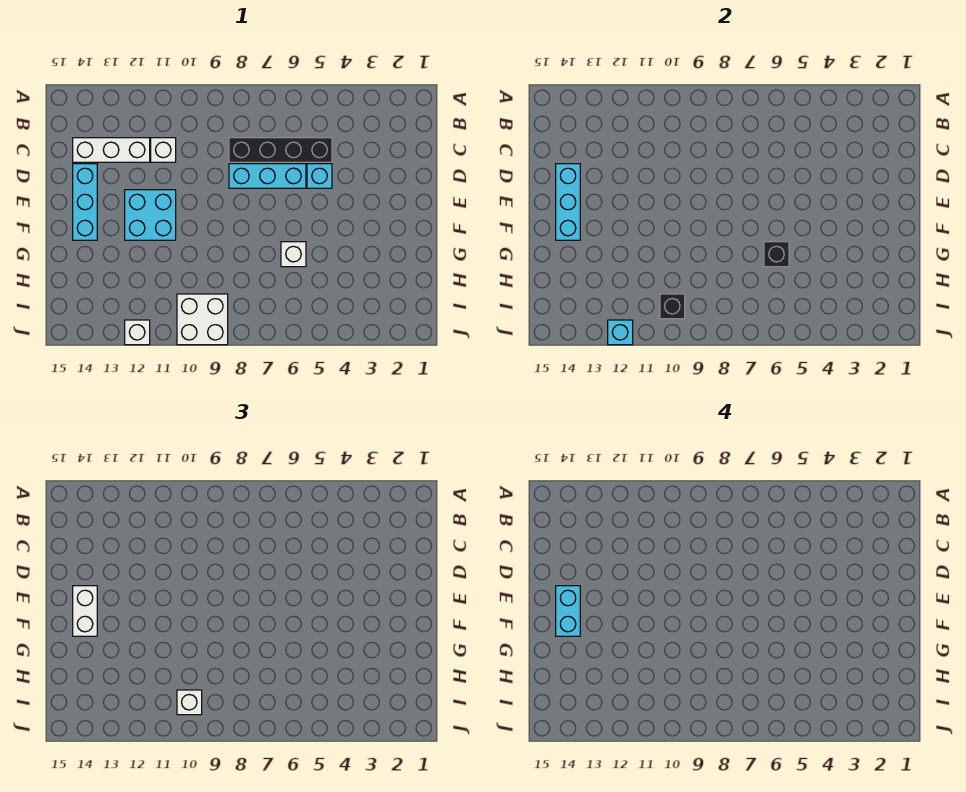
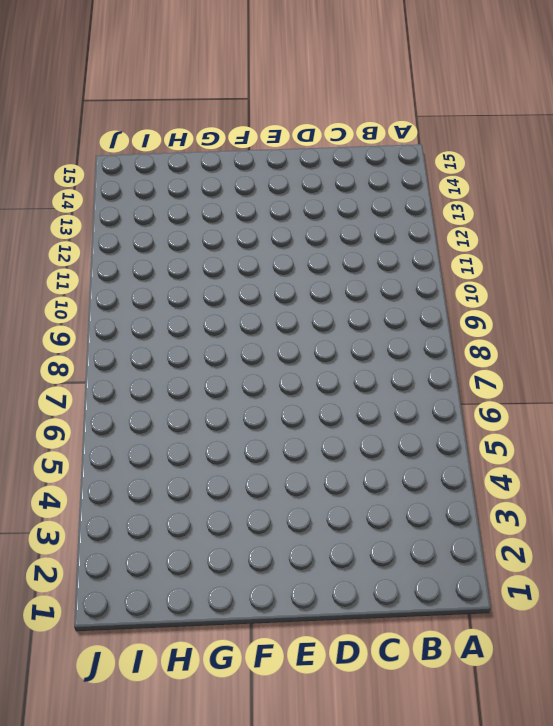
none -> black brick C5:C8 level 1
none -> white brick C11 level 1
none -> white brick C12:C14 level 1

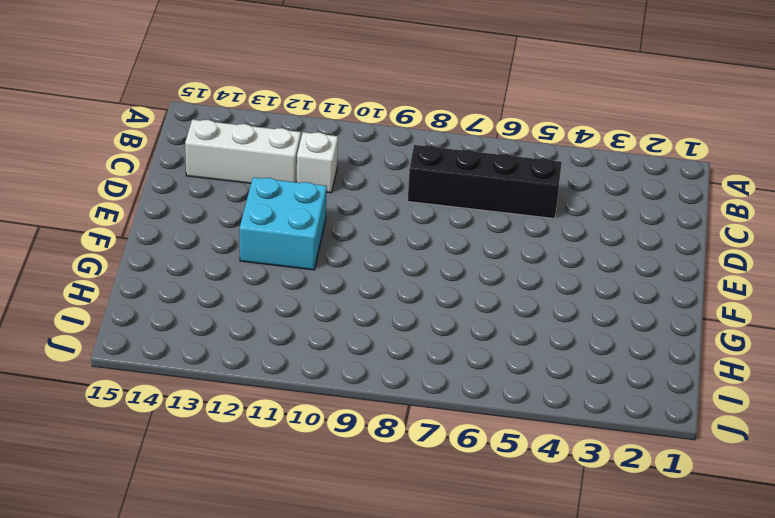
none -> cyan brick D5 level 1
none -> cyan brick D6:D8 level 1
none -> cyan brick D14:F14 level 1

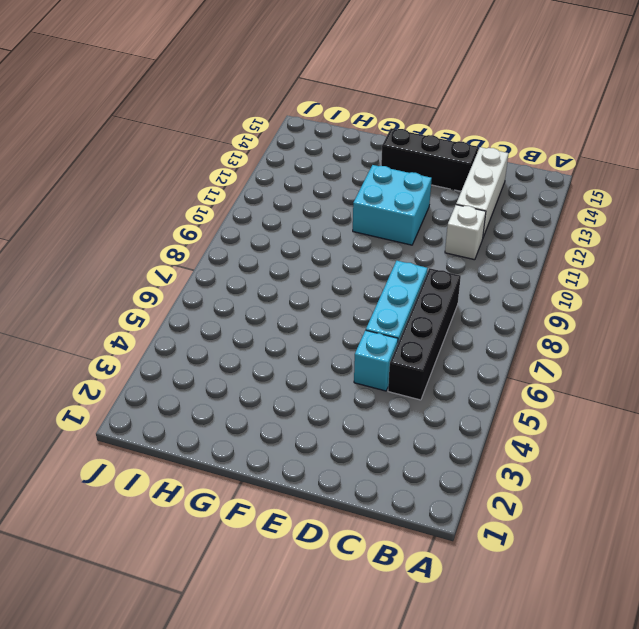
black brick D14:F14 level 1 -> cyan brick D14:F14 level 1
none -> white brick G6 level 1
none -> white brick I9:J10 level 1
none -> white brick J12 level 1

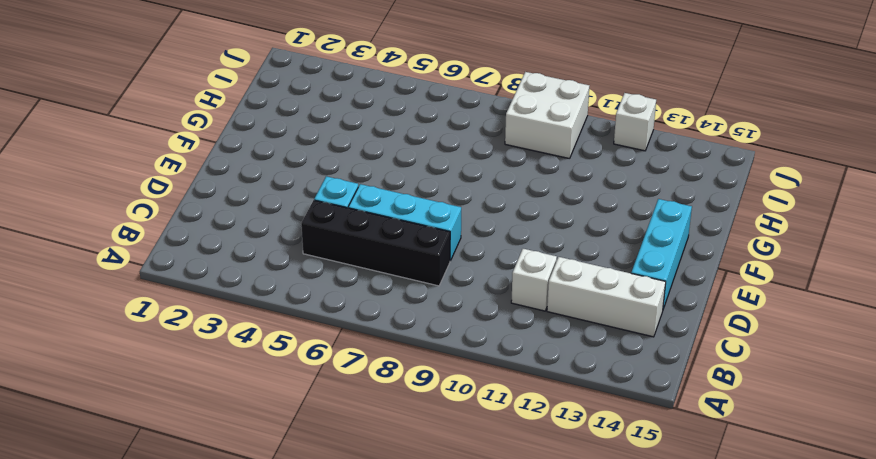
none -> cyan brick E11:F12 level 1
none -> white brick G6 level 1
none -> cyan brick D14:F14 level 2

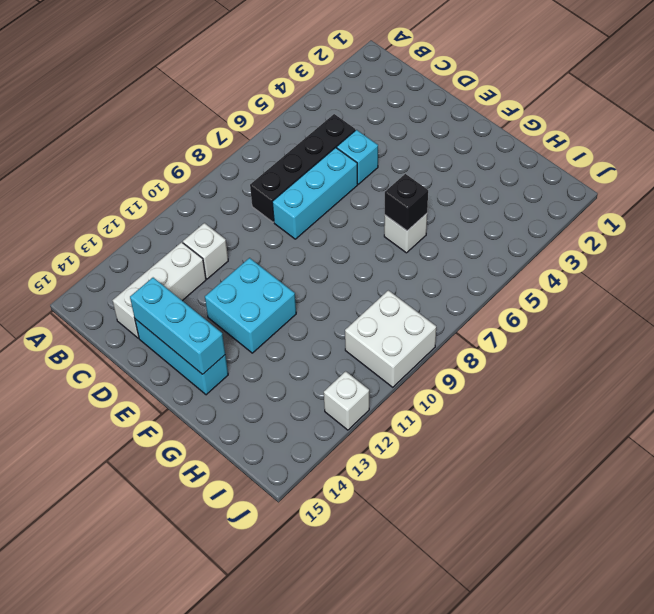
none -> black brick I10 level 2
none -> cyan brick J12 level 2
none -> white brick E14:F14 level 3

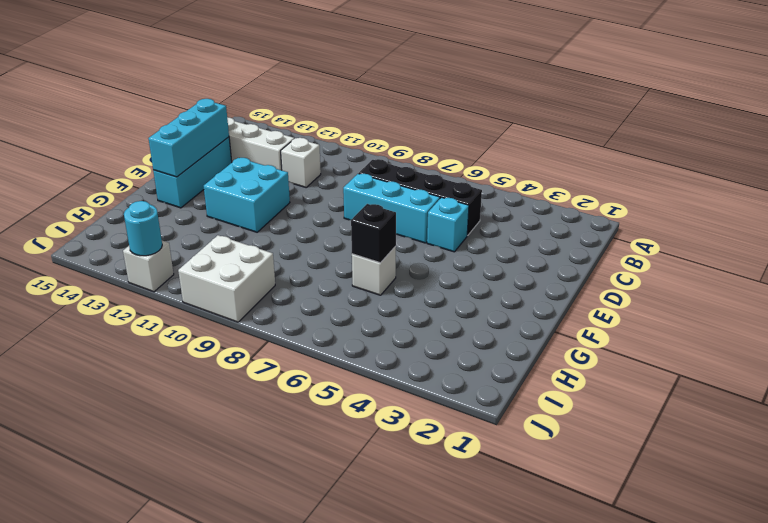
cyan round brick J12 level 2 -> cyan brick J12 level 2
none -> black brick I10 level 2
none -> white brick E14:F14 level 3
none -> white brick I10 level 3

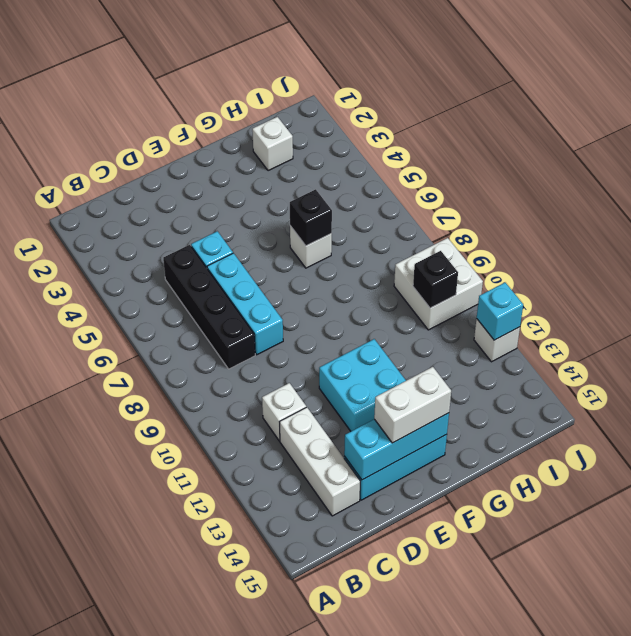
white brick H2 level 1 -> white brick I10 level 3
none -> cyan brick E14:F14 level 4

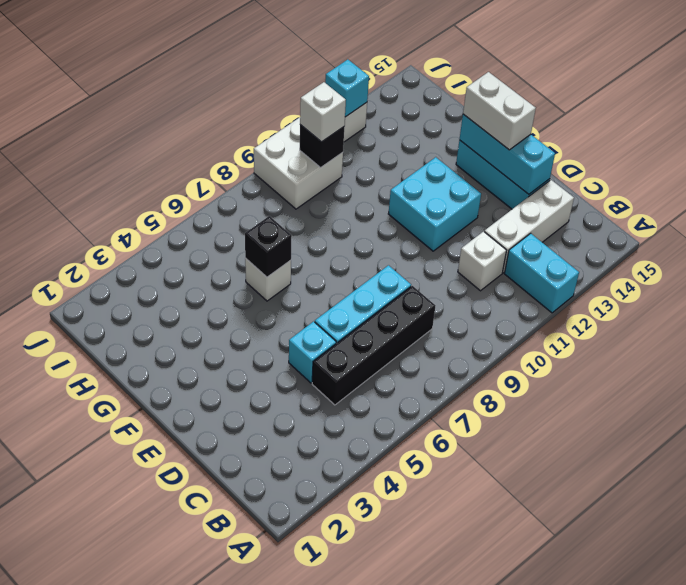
cyan brick A12:B12 level 1 -> cyan brick E14:F14 level 4

